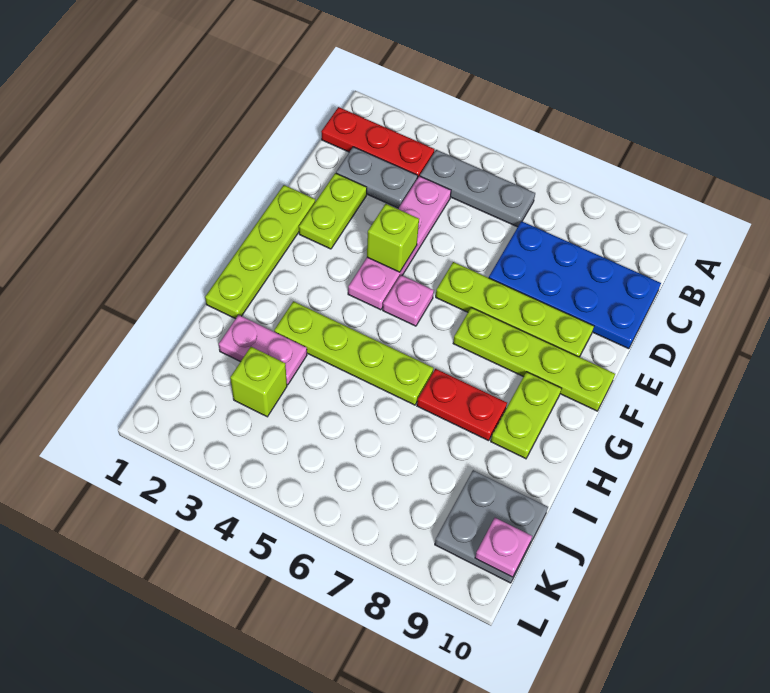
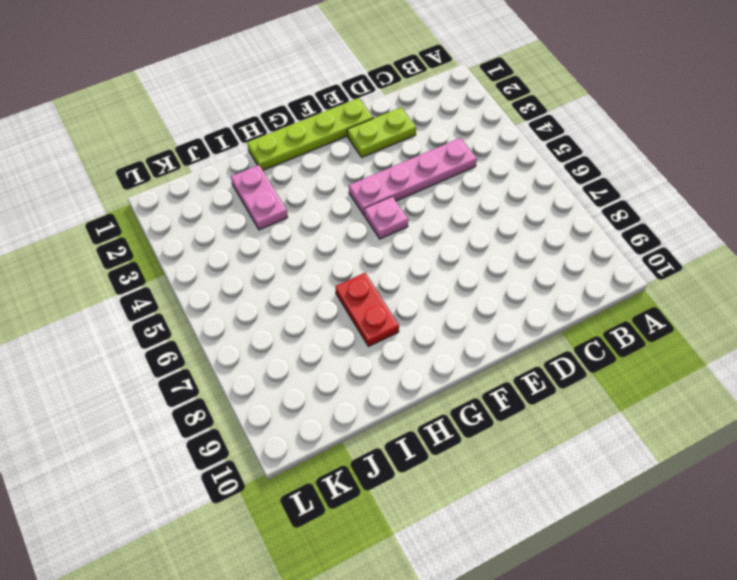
none -> red plate B1:B3 level 1
none -> grey plate B4:B6 level 1
none -> grey plate C2:C3 level 1

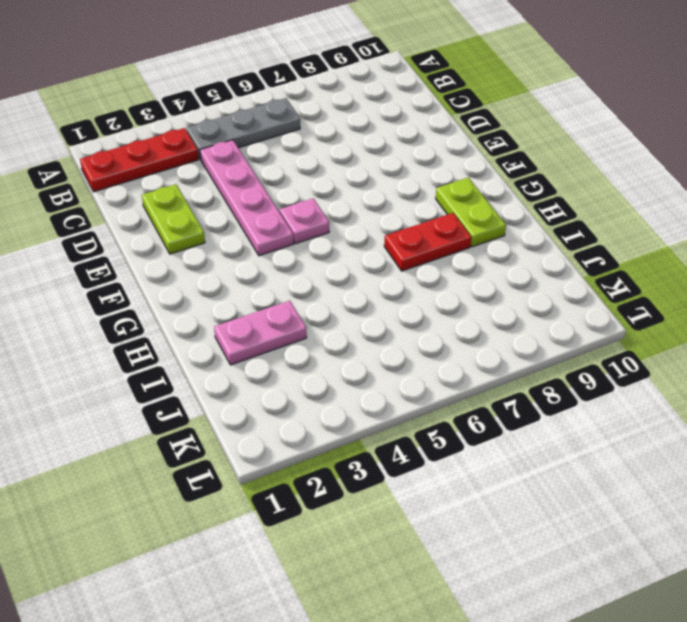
none -> grey plate C2:C3 level 1
none -> blue plate C7:D10 level 1
none -> lime plate E1:H1 level 1

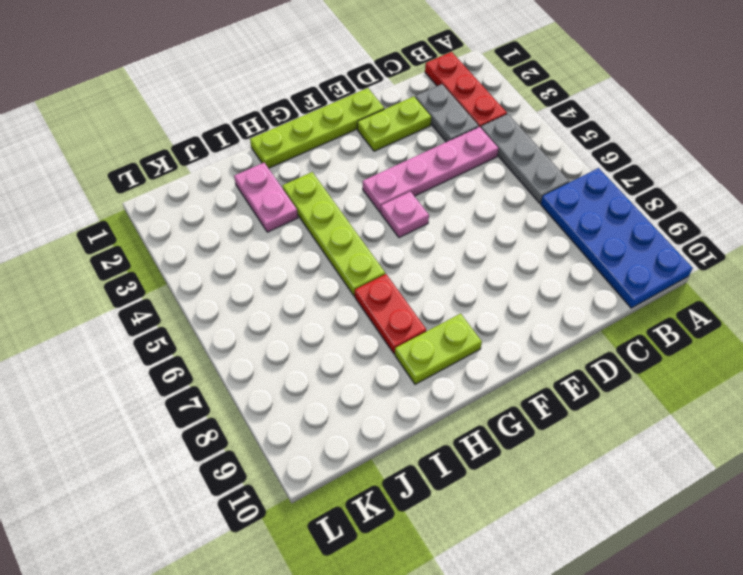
blue plate A7:B10 level 1 -> blue plate C7:D10 level 1
none -> lime plate E6:E9 level 1
none -> lime plate F7:F10 level 1
none -> lime brick J3 level 1

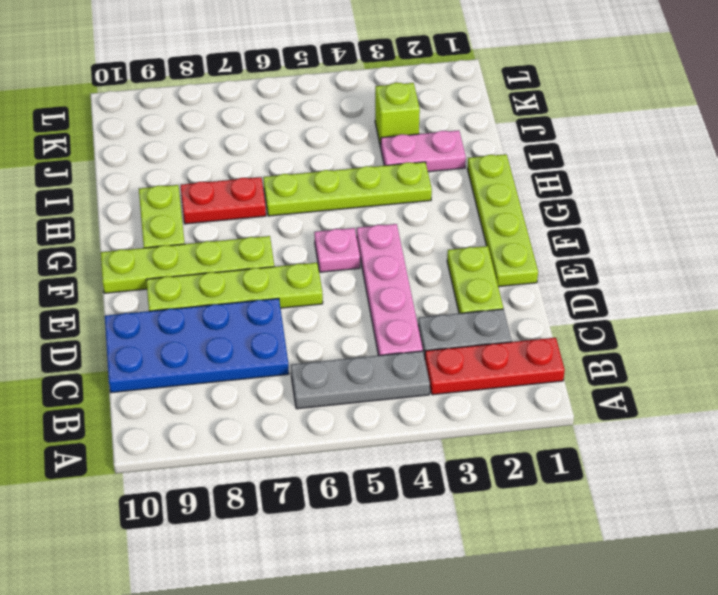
none -> grey plate J9:K10 level 1
none -> lime brick E4 level 2
none -> pink plate K10 level 2

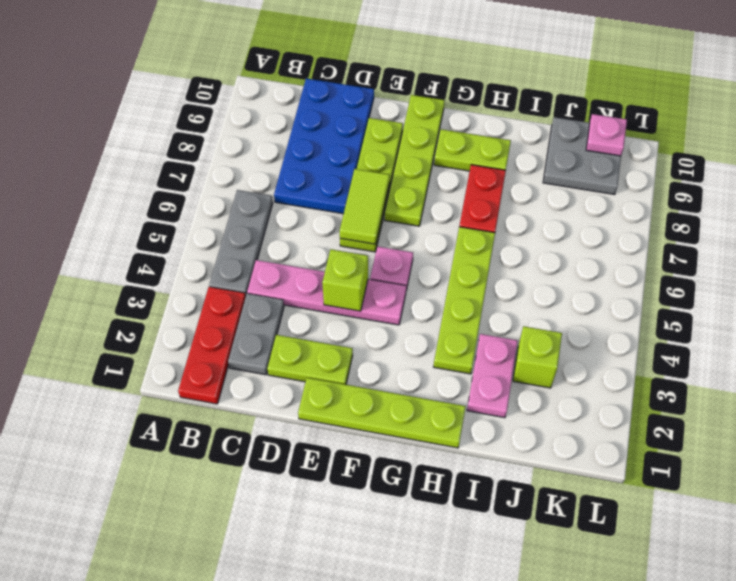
lime tile E6:E7 level 2 -> none

